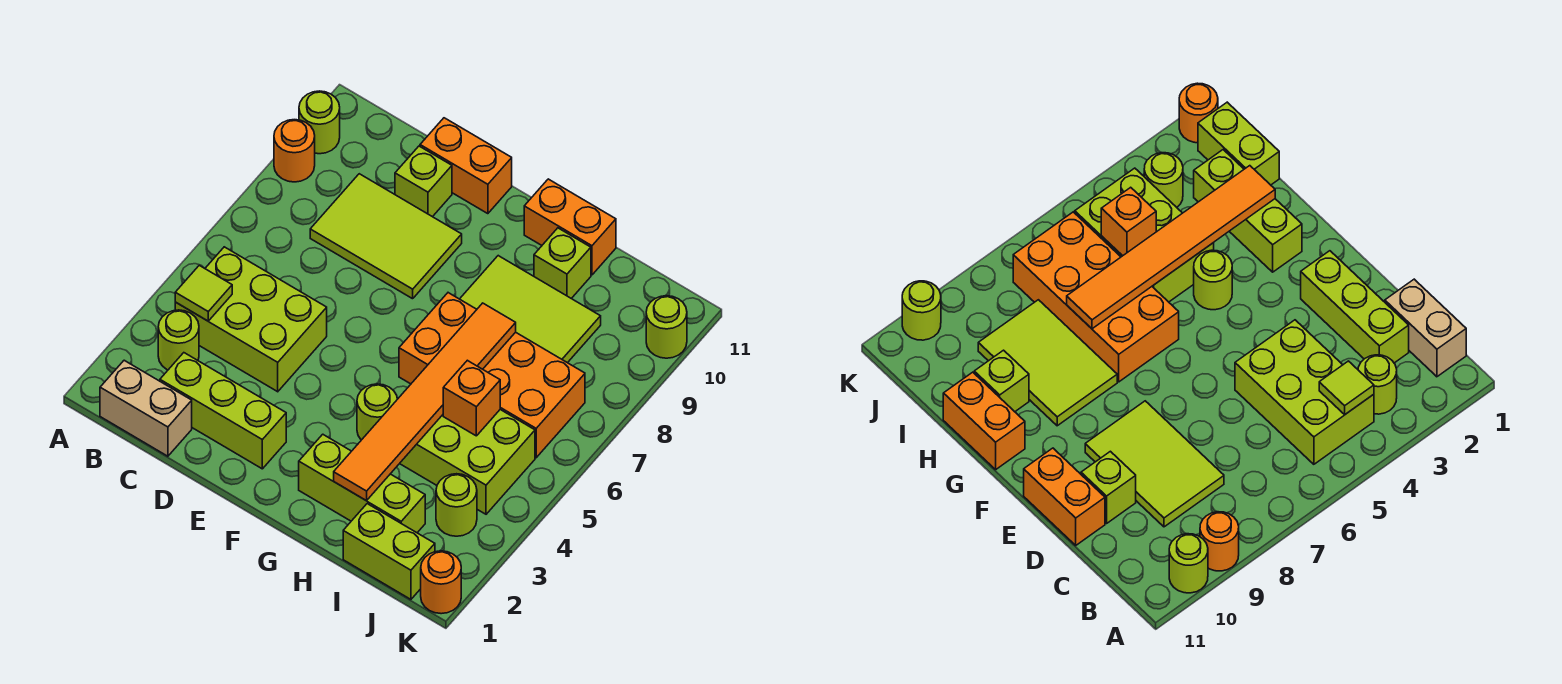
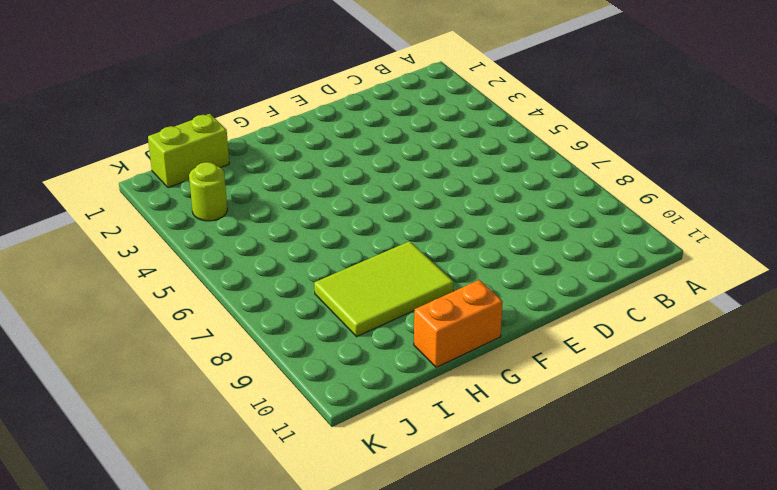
none -> orange round brick A9 level 1
none -> lime round brick A10 level 1
none -> tan brick B1:C1 level 1

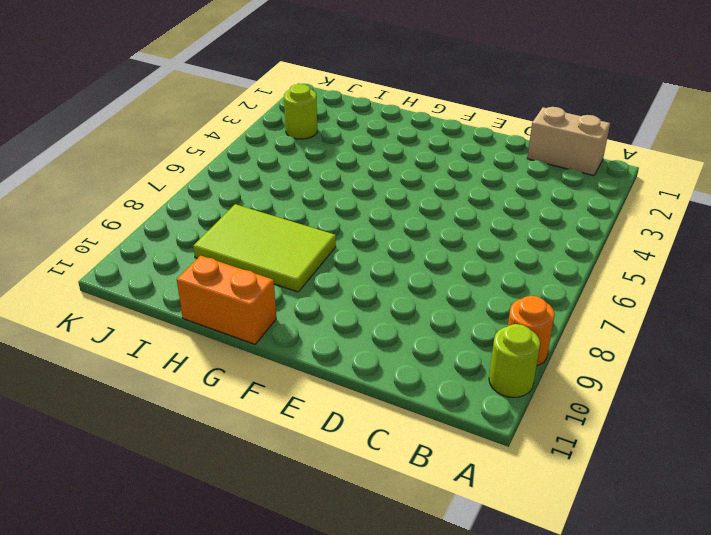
none -> lime round brick B3 level 1
none -> lime brick B4:D5 level 1
none -> lime brick C2:E2 level 1

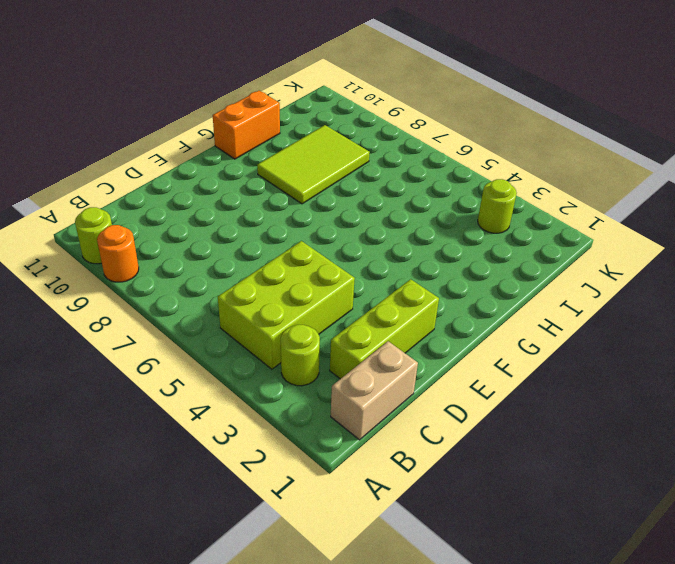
none -> lime tile C8:E9 level 1
none -> lime brick D10 level 1
none -> orange brick D11:E11 level 1

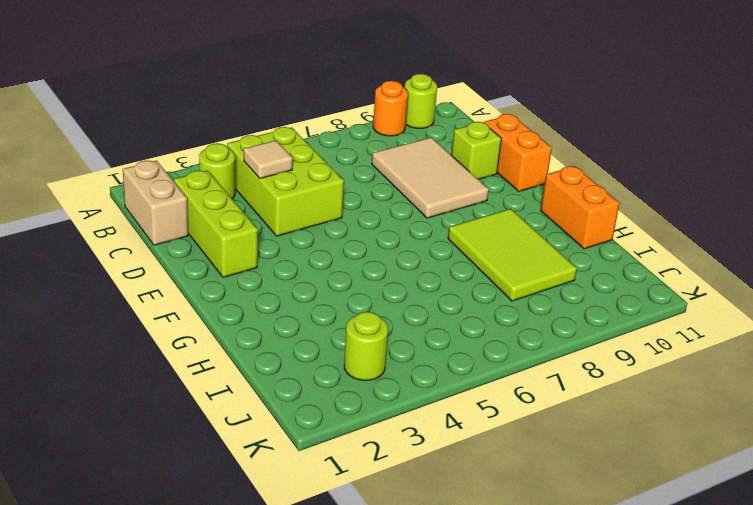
tan tile C4 level 2 -> none
tan tile C8:E9 level 1 -> lime tile C8:E9 level 1
none -> lime brick G2:I2 level 1
none -> lime round brick G4 level 1
none -> orange brick G6:J7 level 1

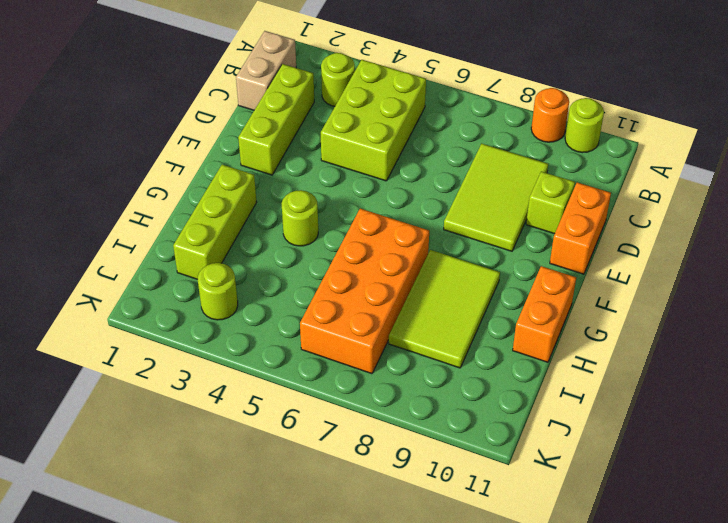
none -> lime brick H4:J5 level 1
none -> lime brick H10 level 1
none -> lime brick I1:J1 level 1

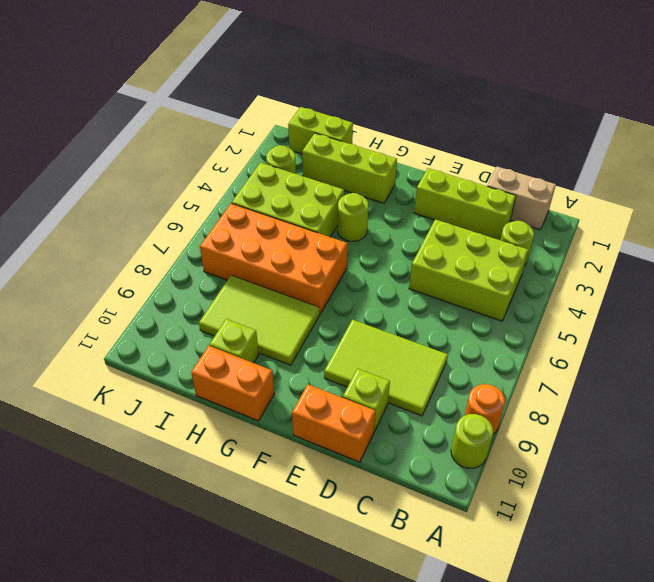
none -> orange round brick K1 level 1
none -> lime round brick K10 level 1
none -> lime tile B4 level 2

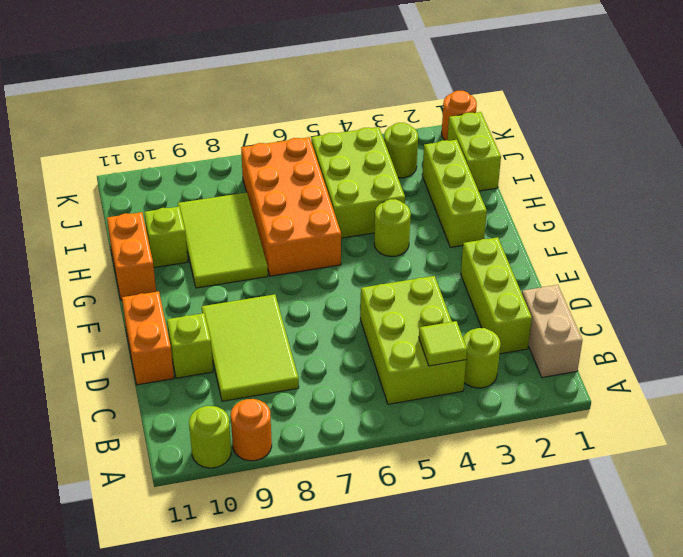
none -> lime round brick K10 level 1
none -> orange tile H2:H7 level 2
none -> orange brick I5 level 2

